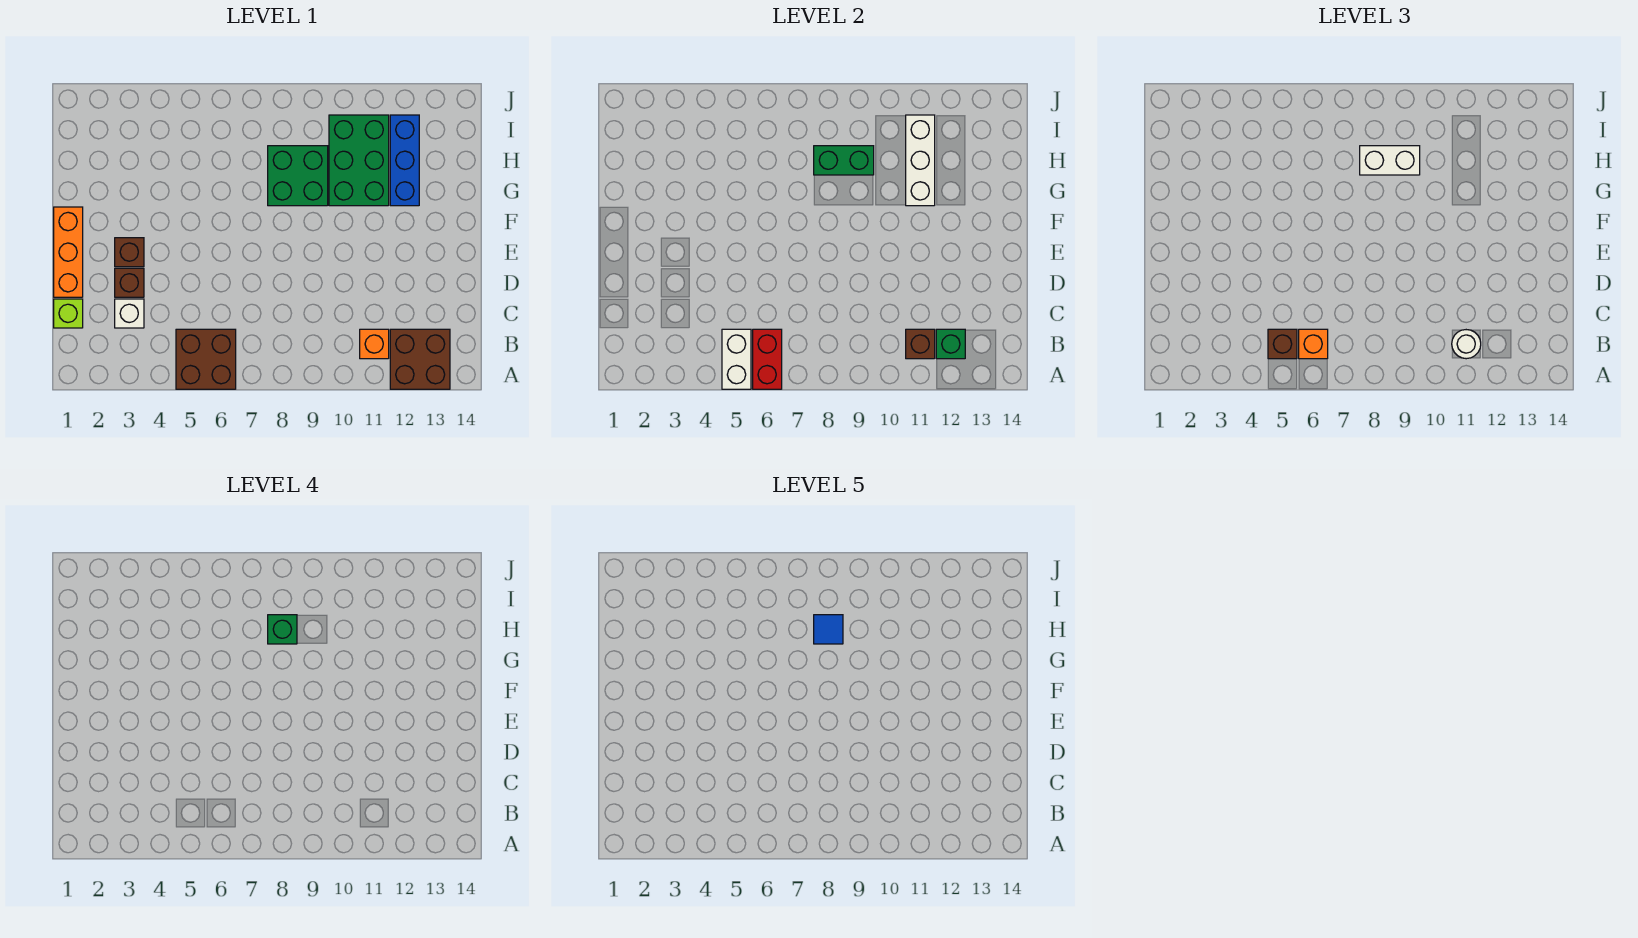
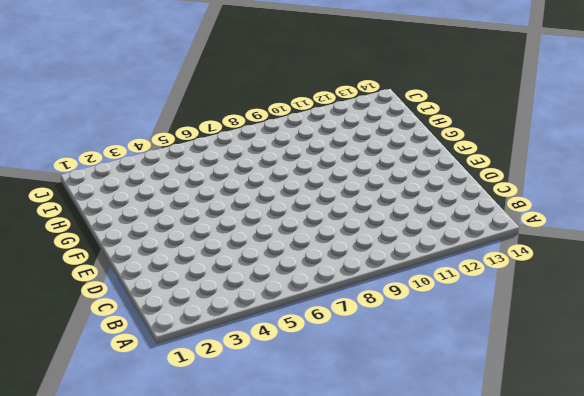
none -> brown brick A5:B6 level 1
none -> brown brick A12:B13 level 1
none -> orange brick B11 level 1

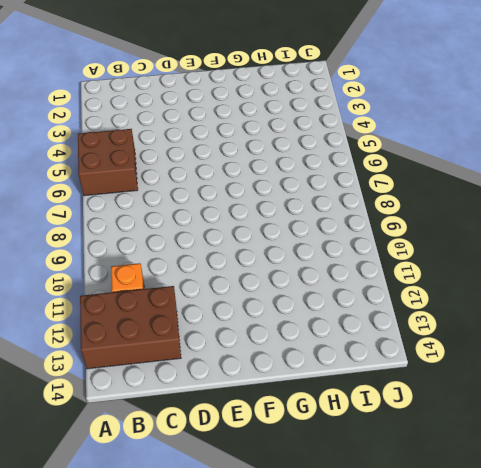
brown brick A12:C13 level 1 -> brown brick A12:B13 level 1
none -> lime brick C1 level 1
none -> white brick C3 level 1
none -> orange brick D1:F1 level 1

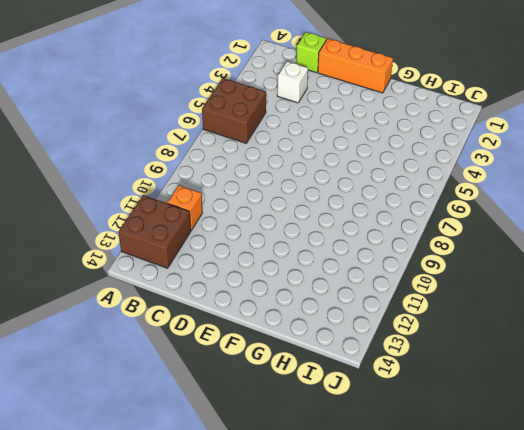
none -> brown brick D3 level 1
none -> brown brick E3 level 1
none -> green brick G8:H9 level 1

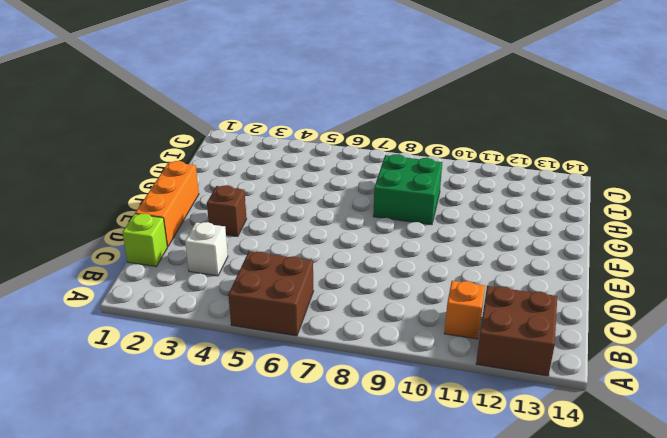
none -> brown brick D3 level 1
none -> green brick G10:I11 level 1
none -> blue brick G12:I12 level 1

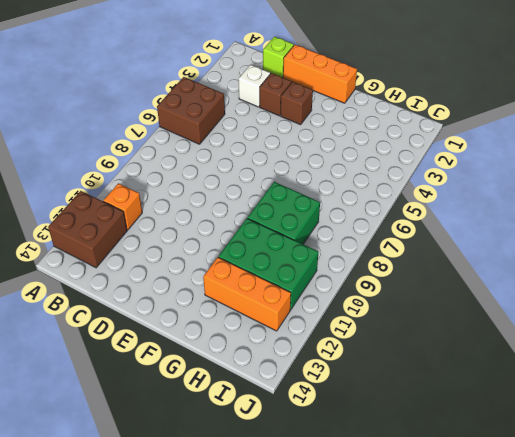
orange brick G12:I12 level 1 -> blue brick G12:I12 level 1
none -> white brick A5:B5 level 2
none -> red brick A6:B6 level 2
none -> brown brick B11 level 2

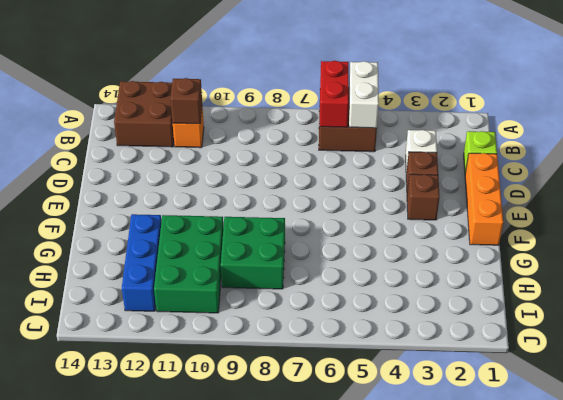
none -> green brick B12 level 2
none -> white brick G11:I11 level 2
none -> green brick H8:H9 level 2

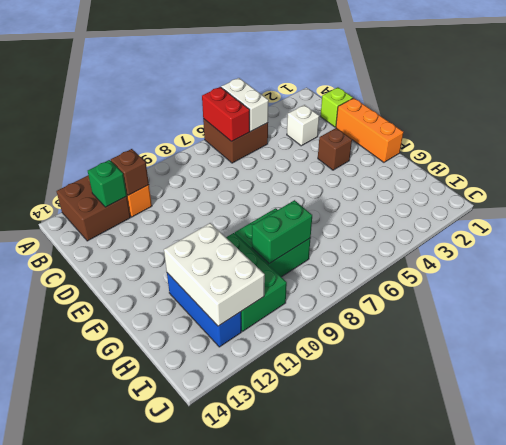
white brick G11:I12 level 2 -> white brick G11:I11 level 2
none -> brown brick D3 level 1
none -> brown brick B5 level 3
none -> orange brick B6 level 3

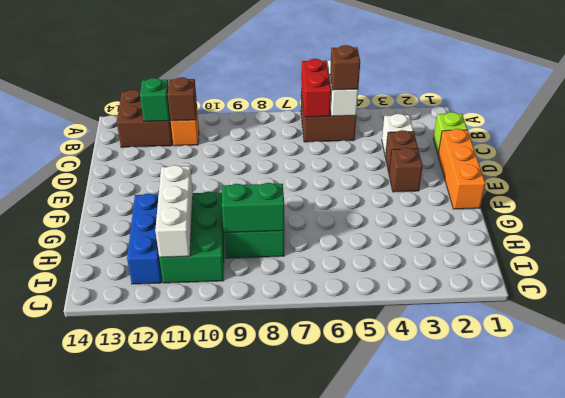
none -> orange brick B6 level 3
none -> white round brick B11 level 3
none -> white brick H8:H9 level 3

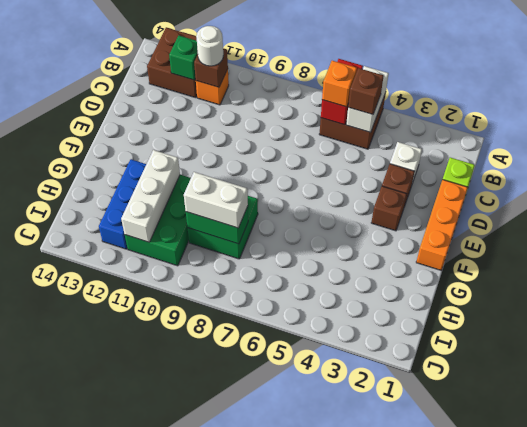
none -> green brick H8 level 4
none -> blue tile H8 level 5

